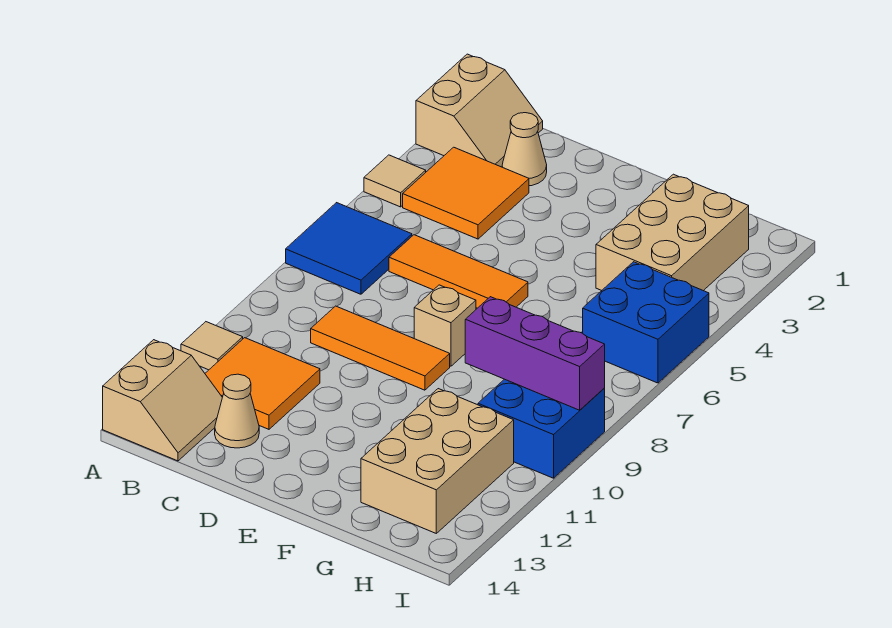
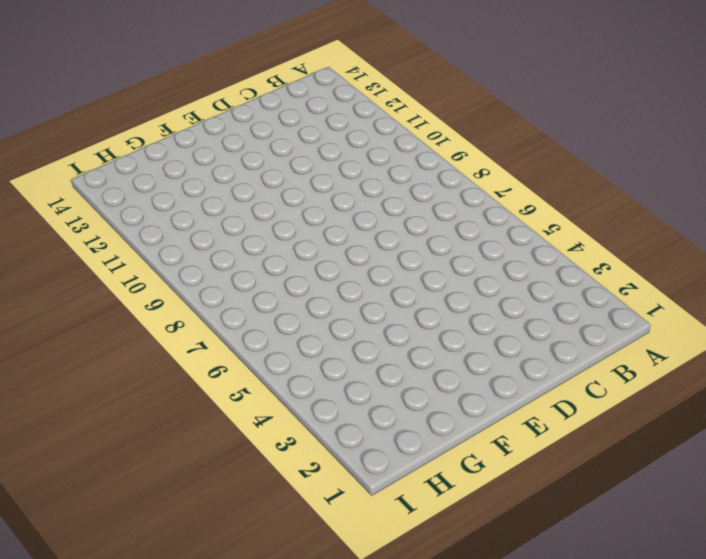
none -> tan slope A1:B2 level 1 top A
none -> tan tile A4 level 1
none -> blue tile A6:B7 level 1

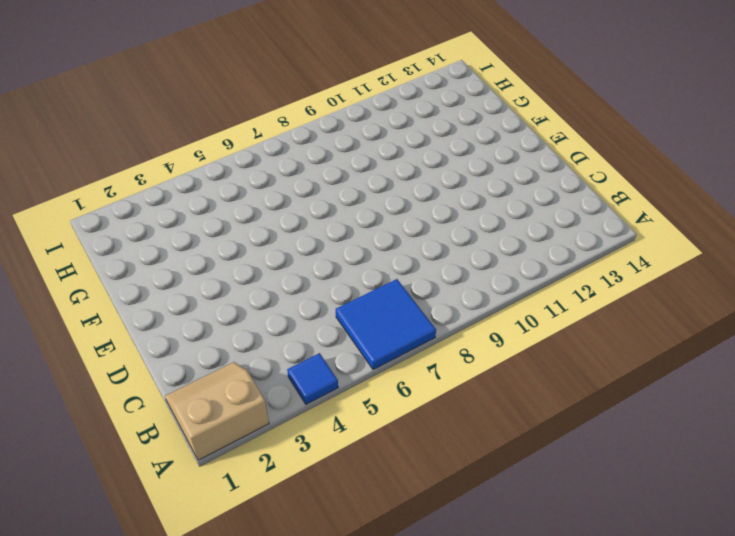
blue tile A4 level 1 -> tan tile A4 level 1
none -> tan tile A11 level 1
none -> tan slope A13:B14 level 1 top A
none -> orange tile B3:C4 level 1

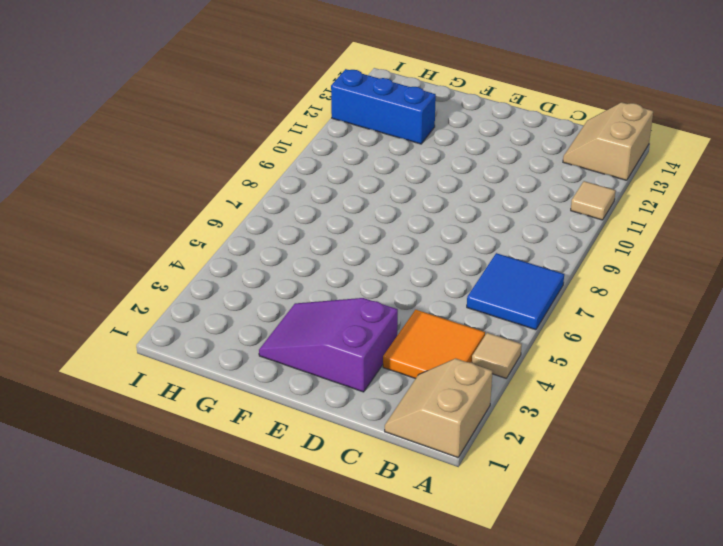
purple slope D2:F3 level 1 top D -> none
blue brick G12:I12 level 1 -> tan brick G11:H13 level 1
none -> orange tile B11:C12 level 1
none -> tan cone C2 level 1
none -> orange tile C6:E6 level 1

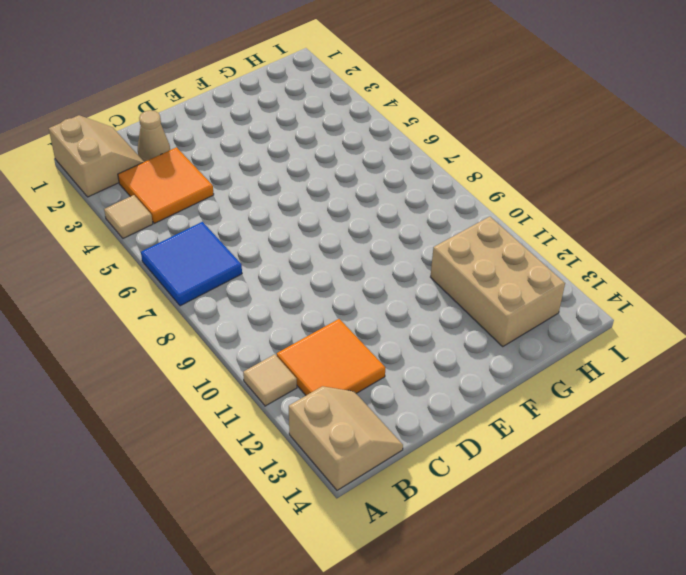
none -> orange tile C6:E6 level 1
none -> orange tile C9:E9 level 1
none -> tan cone C13 level 1

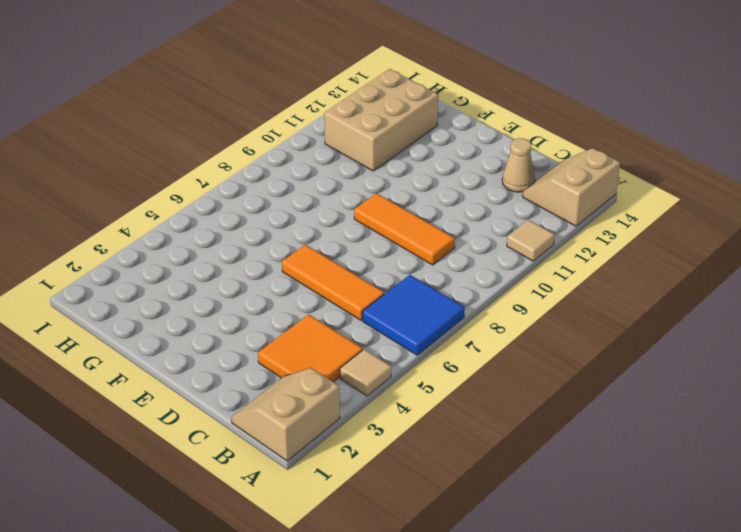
none -> orange tile B11:C12 level 1
none -> tan cone C2 level 1
none -> tan brick E8 level 1

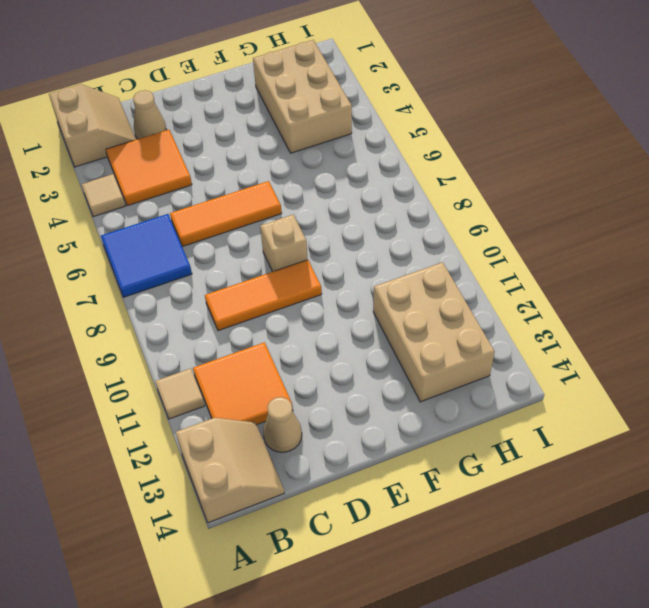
none -> blue brick H5:I6 level 1
none -> blue brick H9:I10 level 1
none -> purple brick G9:I9 level 2

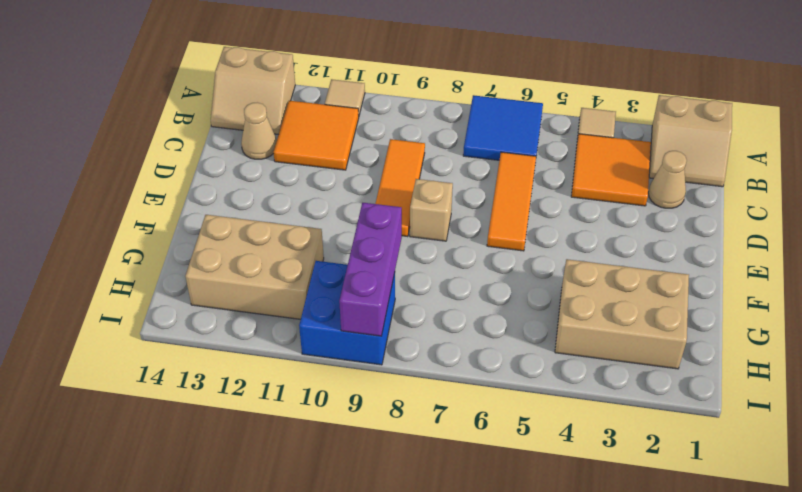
none -> blue brick H5:I6 level 1

